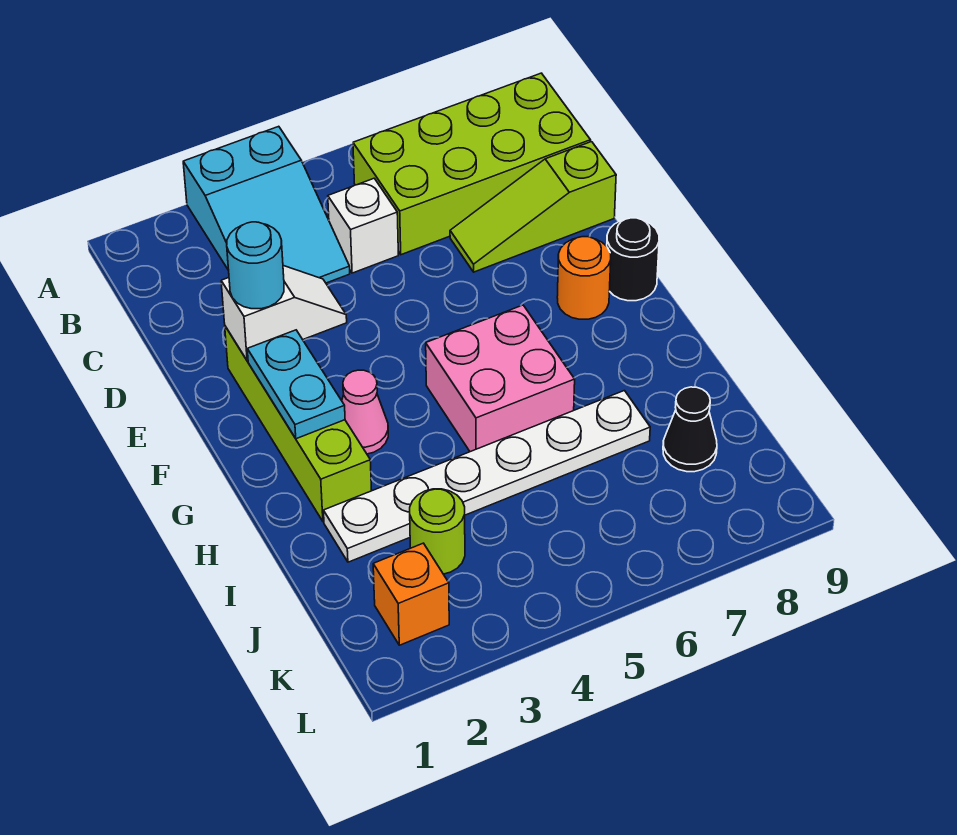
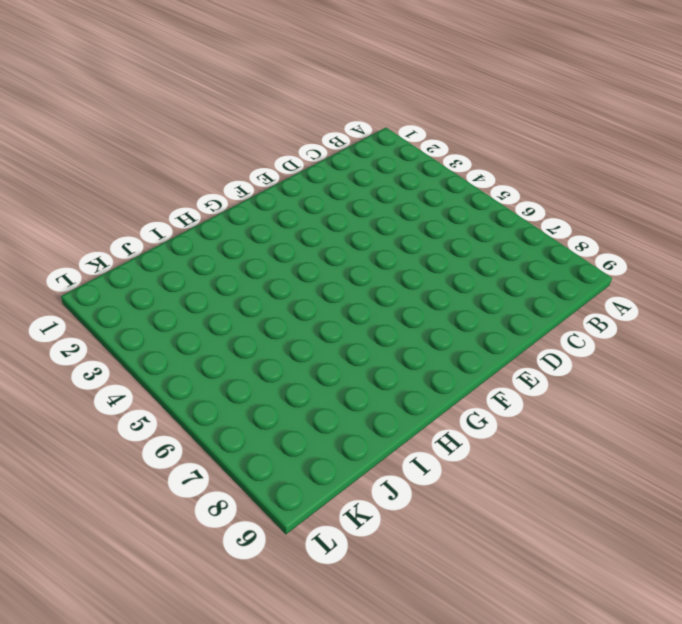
none -> cyan slope A3:C4 level 1 top A
none -> lime brick B6:C9 level 1
none -> white brick C5 level 1

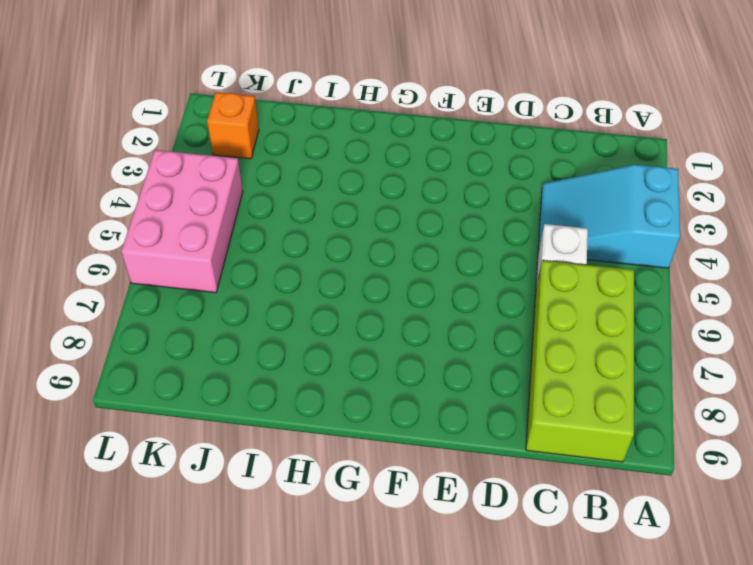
pink brick K4:L6 level 1 -> none
none -> lime slope D7:D9 level 1 top 9
none -> lime brick E2:H2 level 1
none -> orange round brick F8 level 1

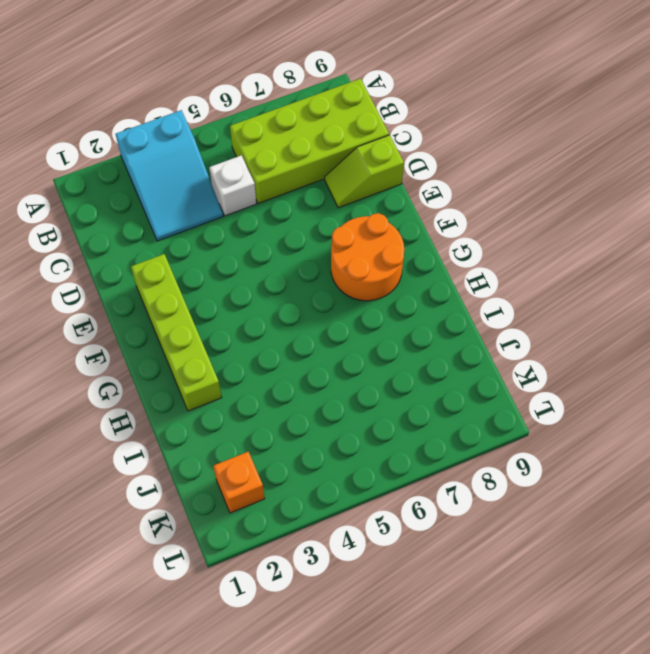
lime slope D8:D9 level 1 top 9 -> lime slope D7:D9 level 1 top 9
orange round brick F7:G8 level 1 -> orange round brick F8 level 1
none -> black round brick F9 level 1
none -> pink cone G3 level 1
none -> pink brick G5:H6 level 1

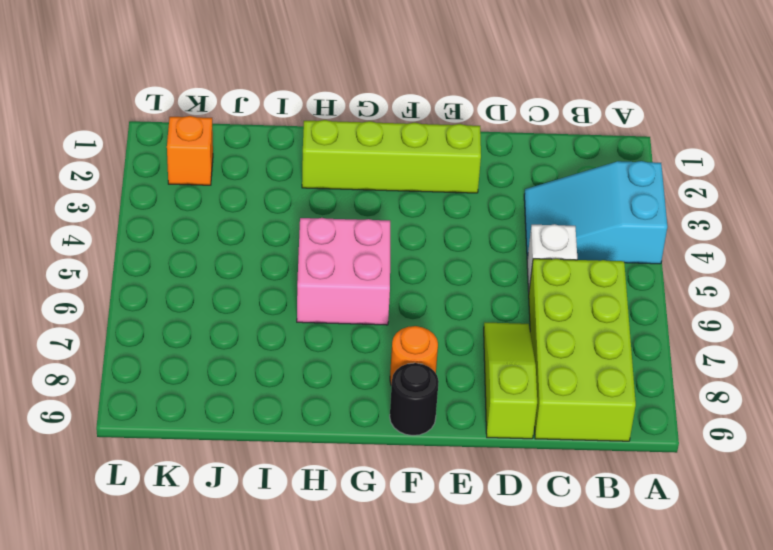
none -> pink cone G3 level 1
none -> white plate I2:I7 level 1
none -> lime round brick J3 level 1

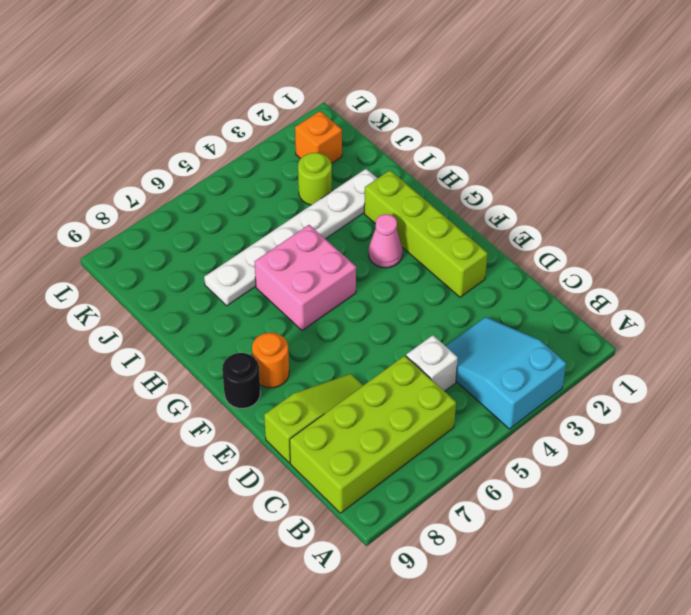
none -> black cone J8 level 1
none -> white slope E2:E3 level 2 top 2
none -> cyan plate F2:G2 level 2

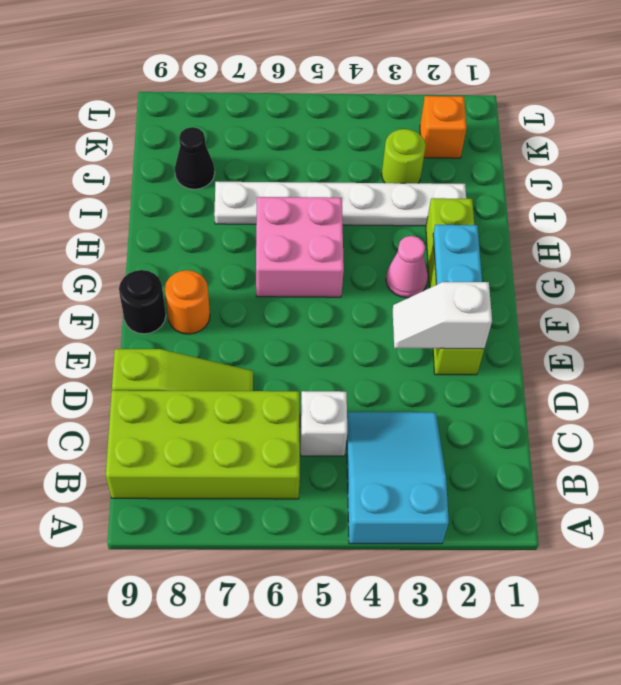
none -> cyan round brick E2 level 3

